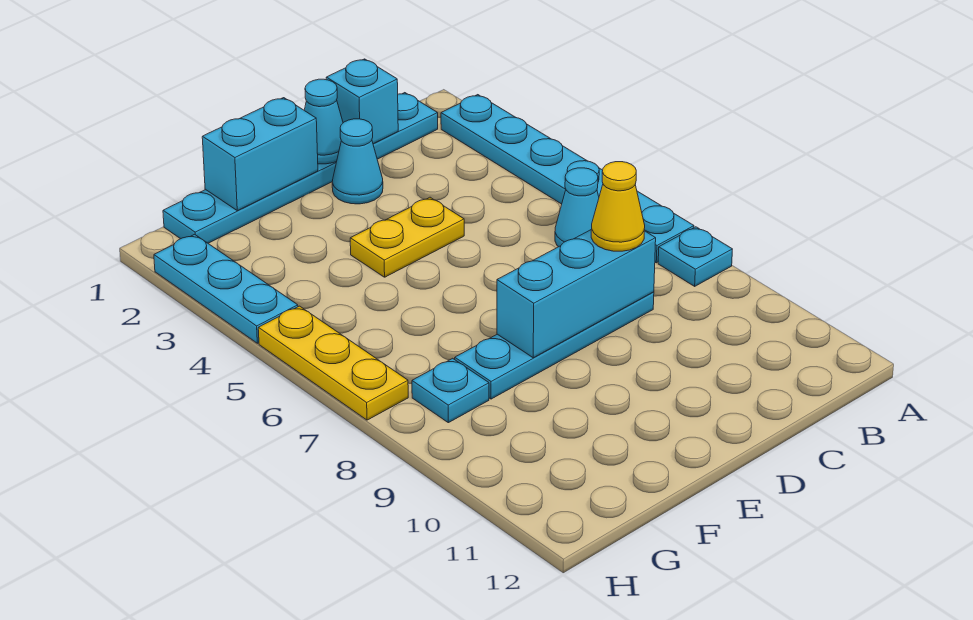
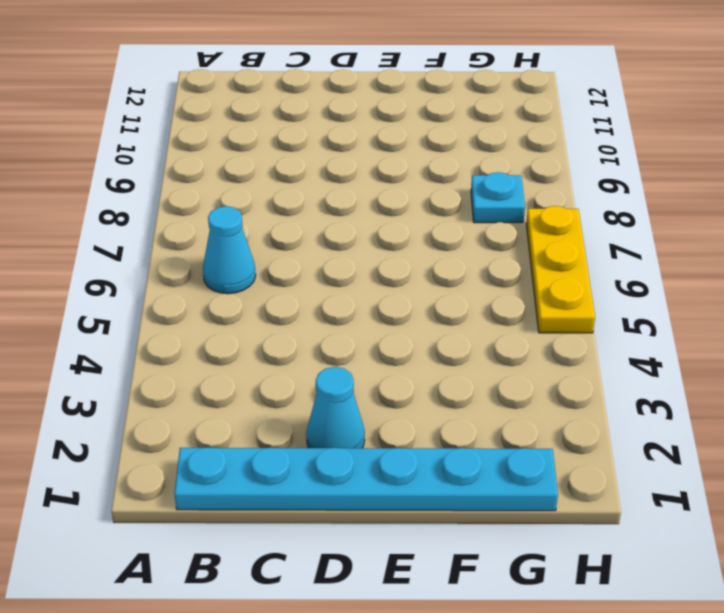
none -> cyan plate A2:A7 level 1
none -> cyan plate A8 level 1
none -> cyan plate C8:F8 level 1

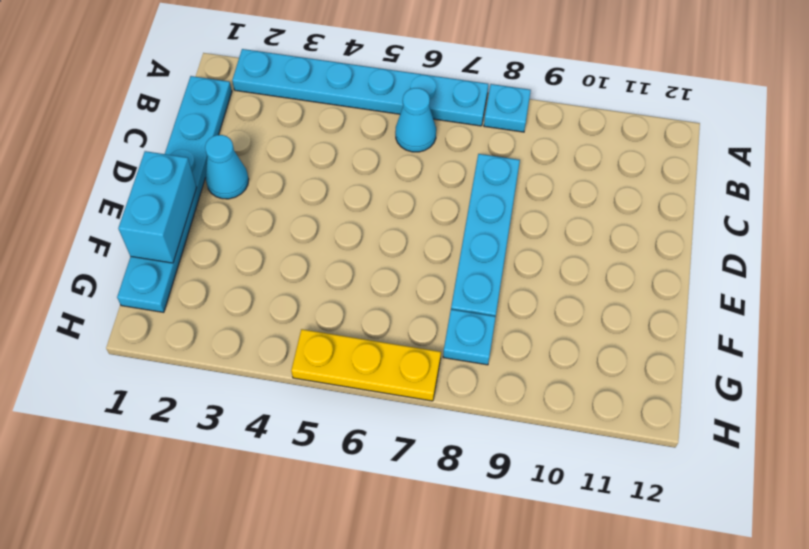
none -> yellow plate D4:E4 level 1
none -> cyan plate H2:H4 level 1
none -> cyan brick C1 level 2

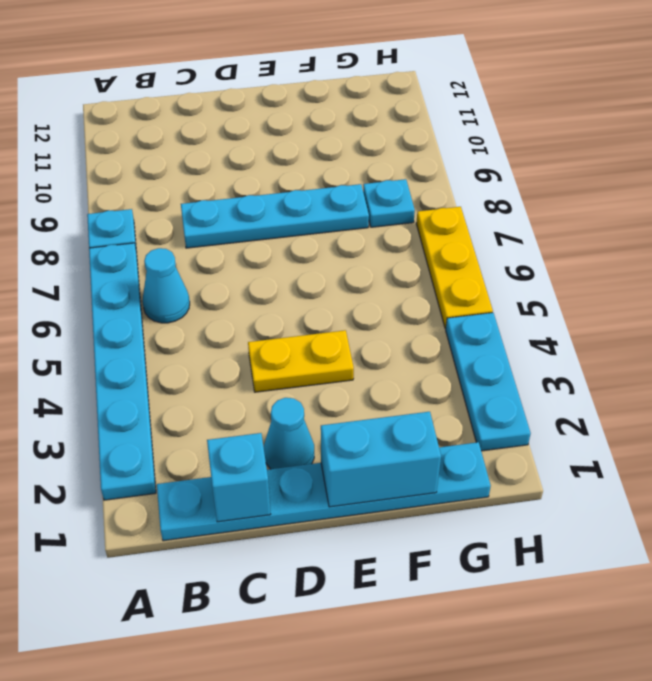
none -> cyan brick C8:E8 level 2
none -> cyan cone D1 level 2
none -> yellow cone C8 level 3

